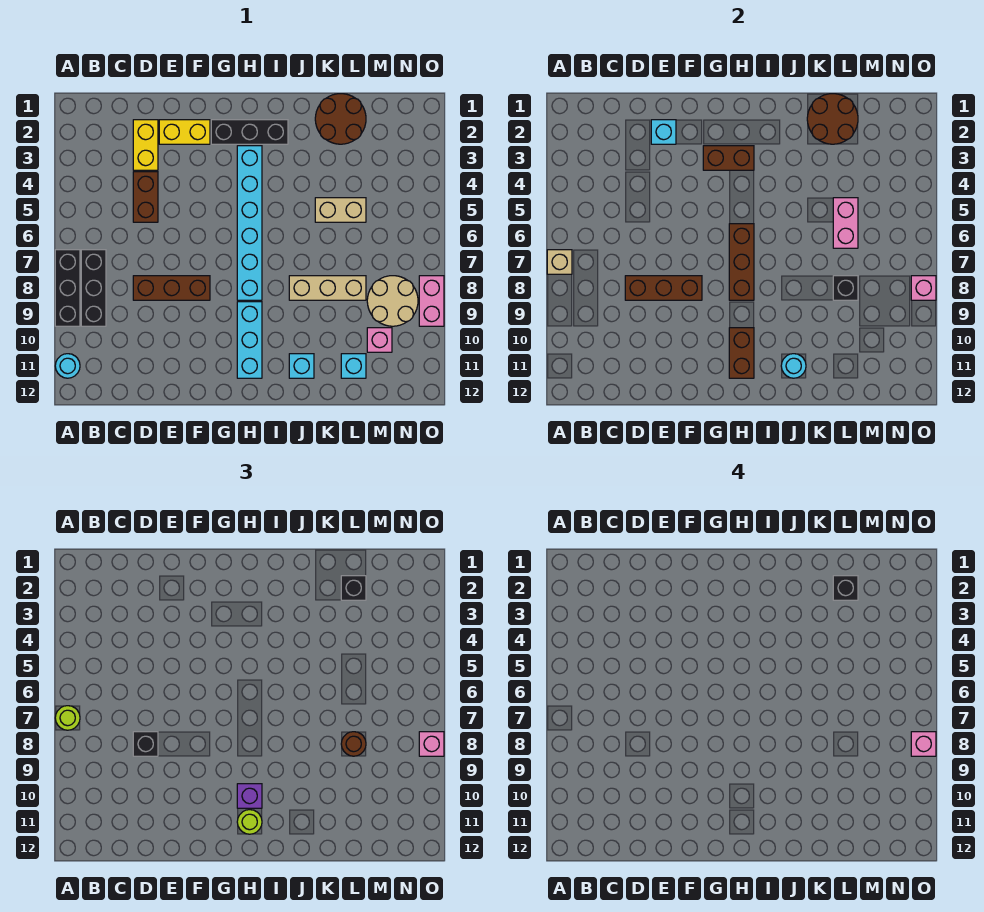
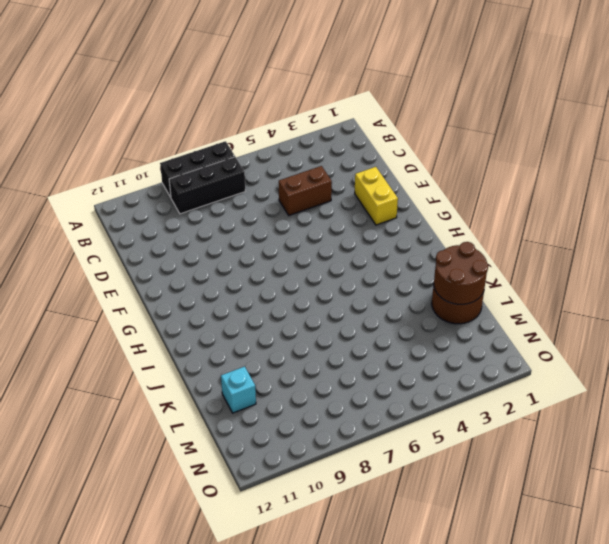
none -> cyan round brick A11 level 1
none -> yellow brick D2:D3 level 1
none -> brown brick D8:F8 level 1
none -> black brick G2:I2 level 1

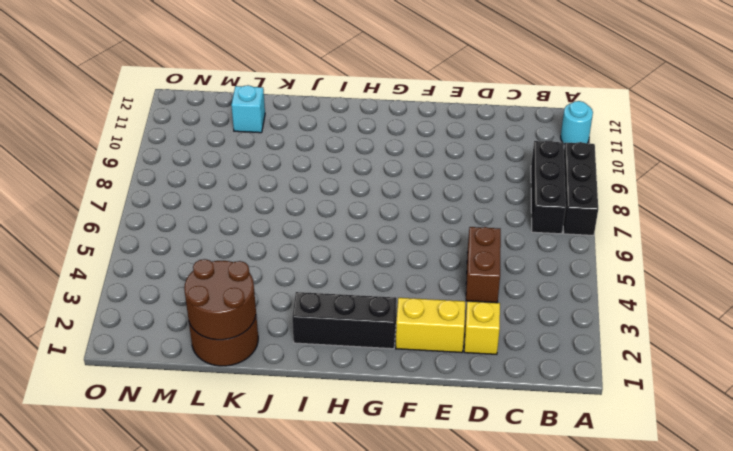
yellow brick D2 level 1 -> yellow brick D2:D3 level 1
none -> brown brick D8:F8 level 1
none -> cyan brick H3:H8 level 1
none -> cyan brick H9:H11 level 1
none -> tan brick J8:L8 level 1

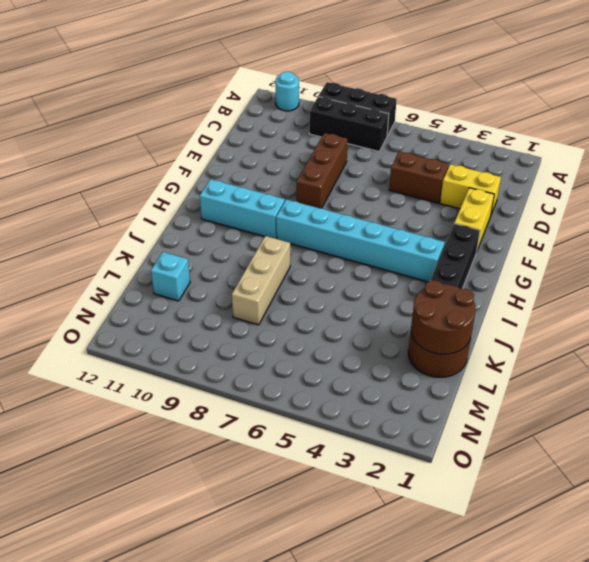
none -> cyan brick J11 level 1
none -> tan brick K5:L5 level 1
none -> tan round brick M8:N9 level 1
none -> pink brick M10 level 1

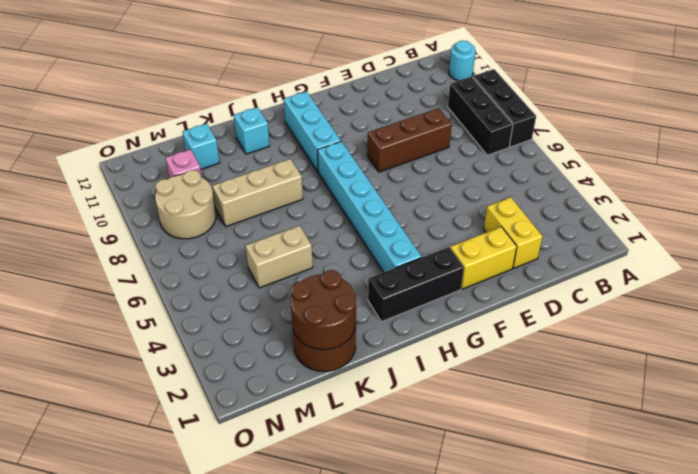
none -> brown brick D4:D5 level 1
none -> pink brick O8:O9 level 1
none -> tan brick A7 level 2
none -> brown brick D8:F8 level 2

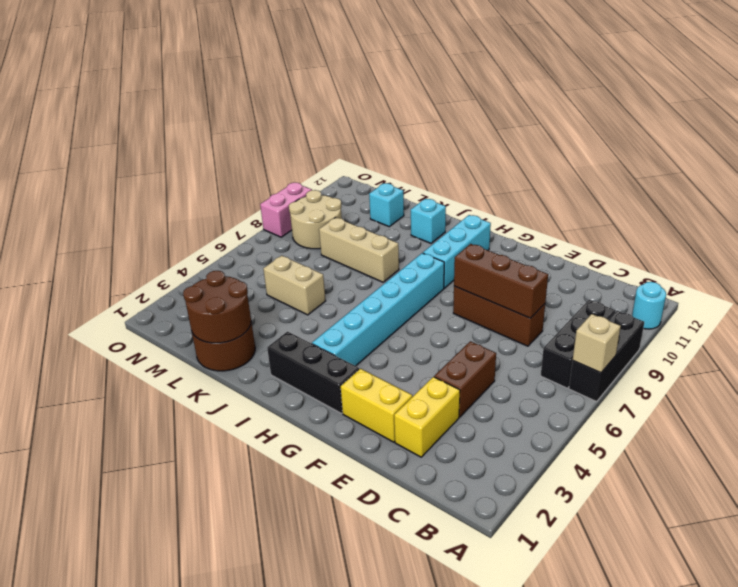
none -> pink brick M10 level 1
none -> cyan brick E2 level 2
none -> brown brick G3:H3 level 2
none -> brown brick H6:H8 level 2

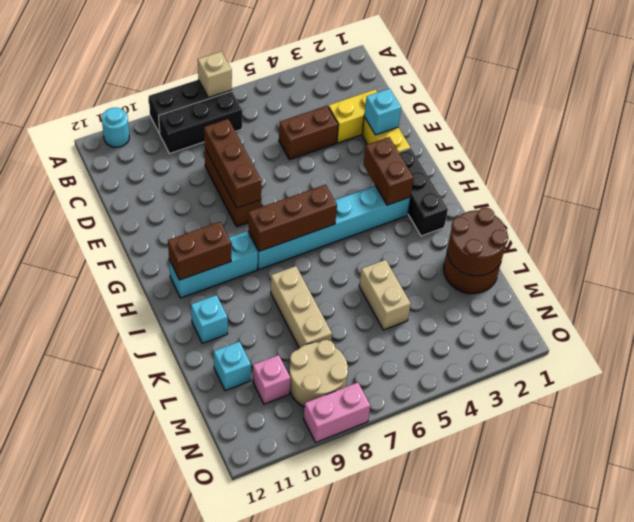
none -> cyan round brick J11 level 2
none -> pink brick L5:L6 level 2
none -> black brick L8 level 2
none -> pink brick O8 level 2

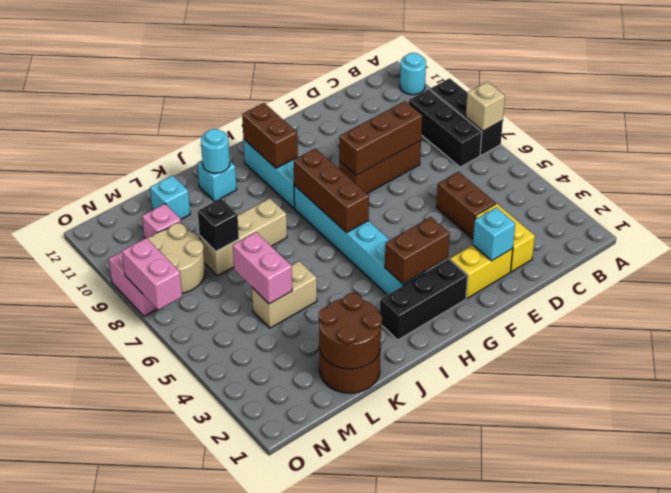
pink brick O7:O8 level 2 -> pink brick O8 level 2
none -> lime round brick A7 level 3
none -> black brick D8 level 3
none -> purple brick H10 level 3
none -> lime round brick H11 level 3

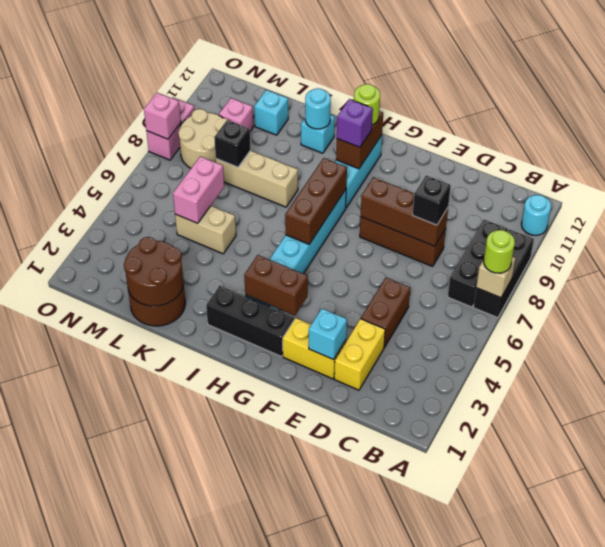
none -> black brick L2 level 3
none -> brown round brick L8 level 3
none -> pink brick O8 level 3
none -> black brick L2 level 4

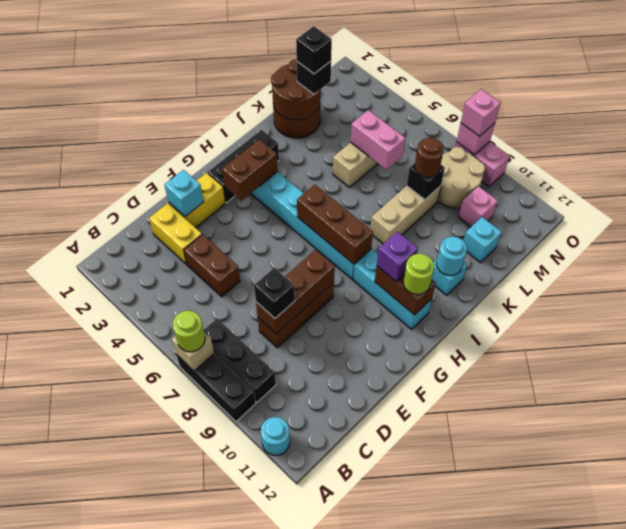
none -> pink brick O8 level 4

